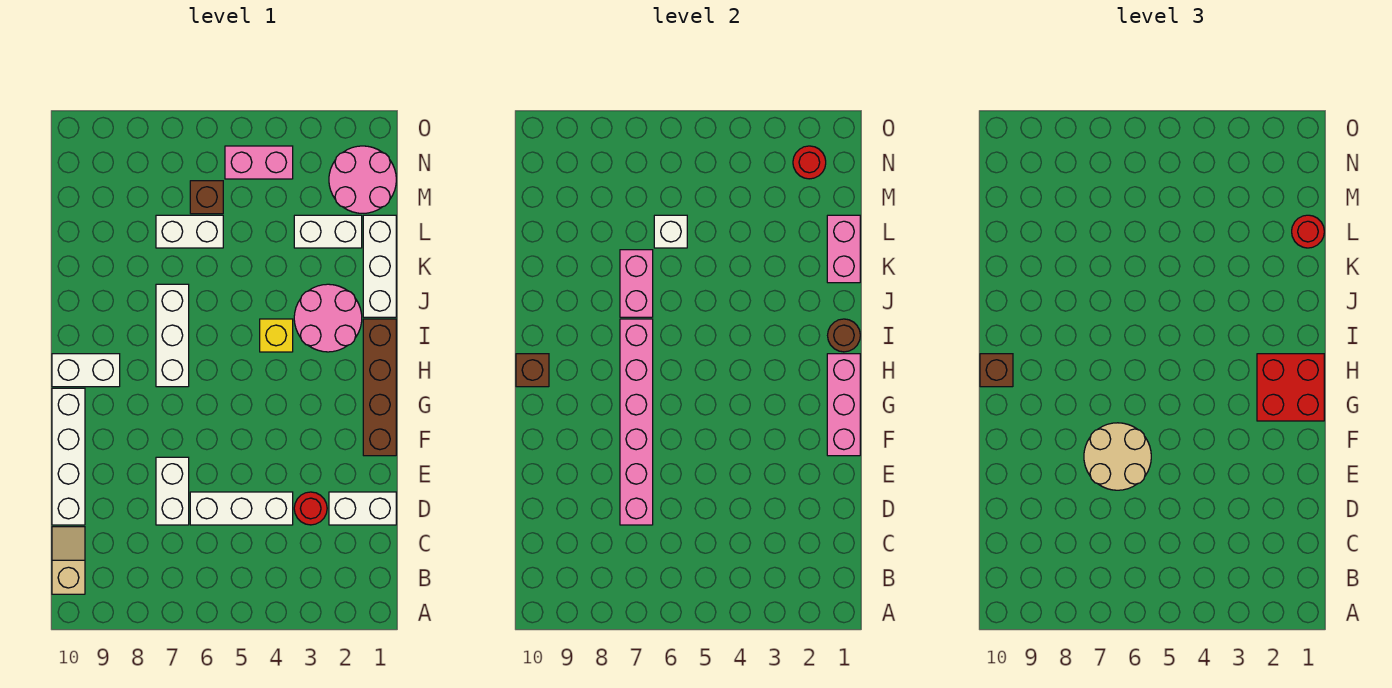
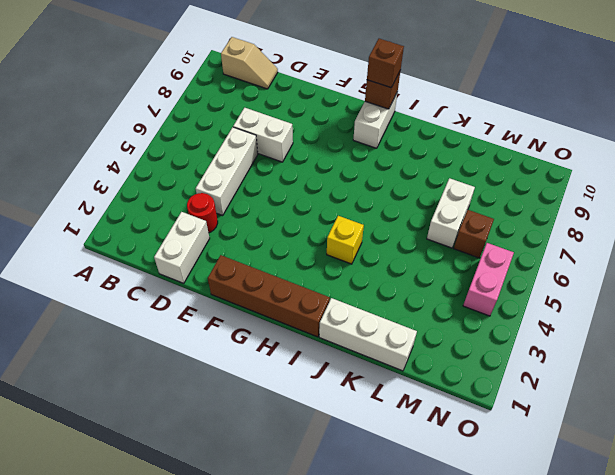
none -> white brick D10:G10 level 1
none -> white brick H7:J7 level 1
none -> pink round brick I2:J3 level 1

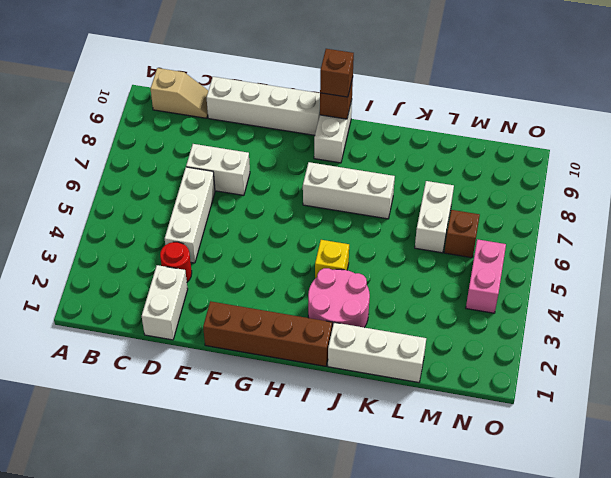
none -> white brick L2:L3 level 1
none -> pink round brick M1:N2 level 1
none -> pink brick D7:I7 level 2

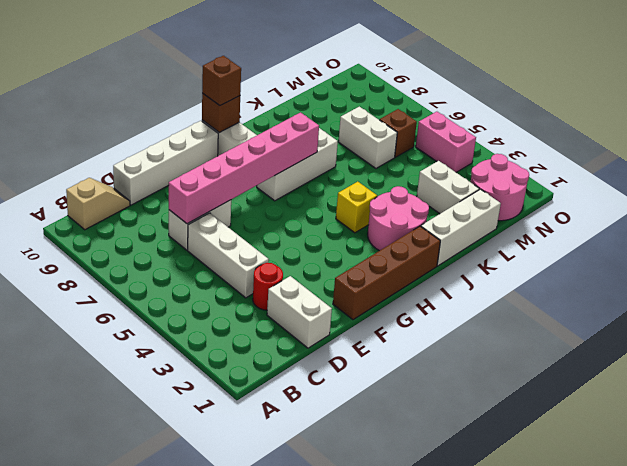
none -> pink brick F1:H1 level 2
none -> brown round brick I1 level 2
none -> pink brick J7:K7 level 2

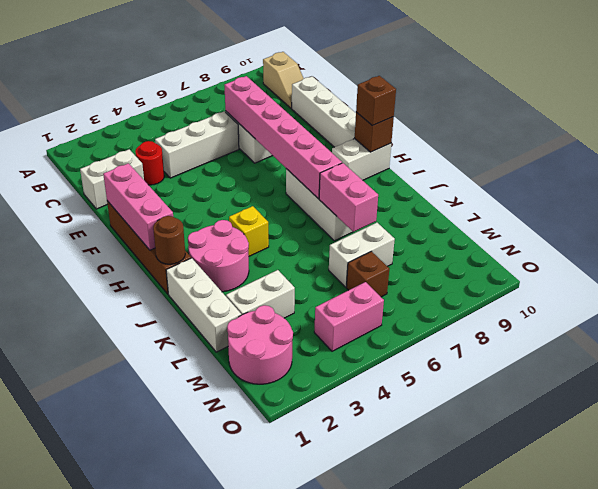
none -> pink brick K1:L1 level 2
none -> white brick L6 level 2
none -> red round brick N2 level 2

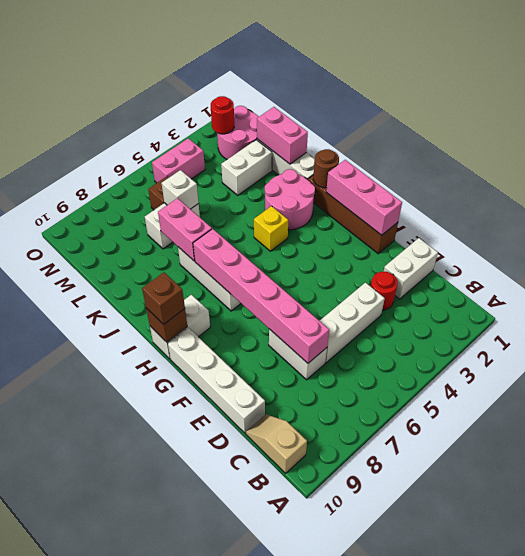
none -> tan round brick E6:F7 level 3
none -> red brick G1:H2 level 3
none -> red round brick L1 level 3

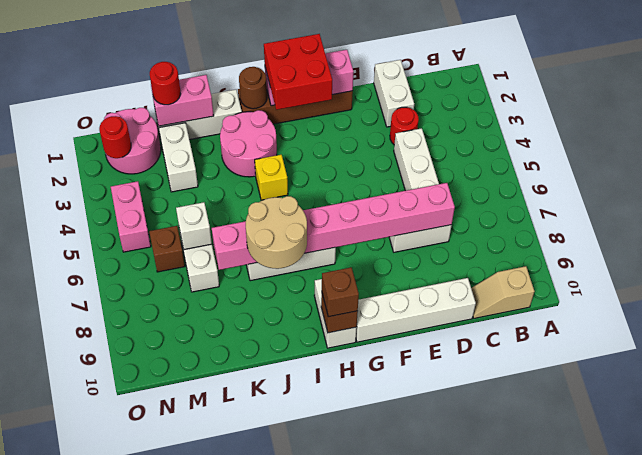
tan round brick I7:J8 level 3 -> tan round brick E6:F7 level 3

